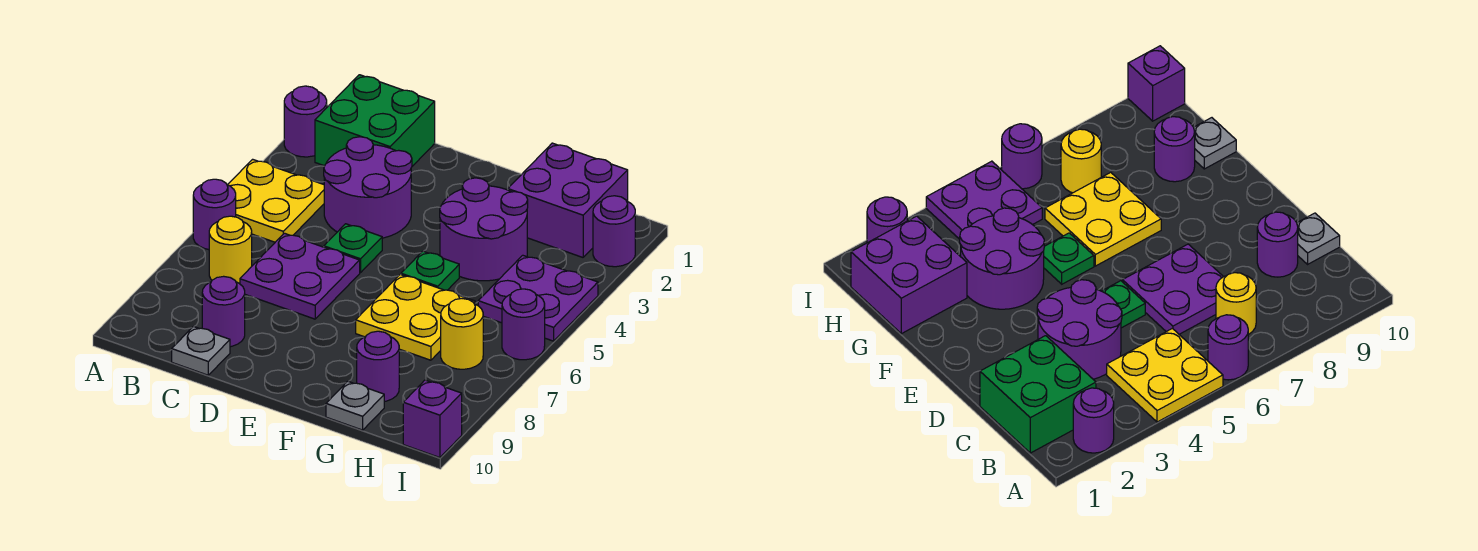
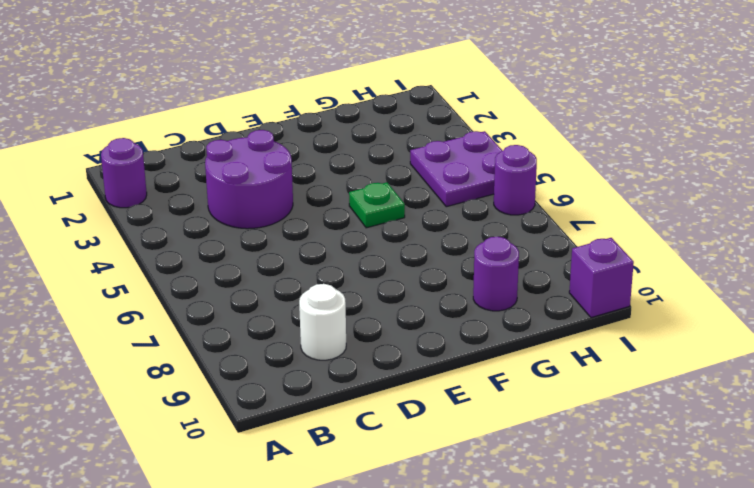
white round brick C9 level 1 -> purple round brick C9 level 1
none -> yellow plate A4:B5 level 1
none -> purple round brick A6 level 1
none -> green brick B1:C2 level 1

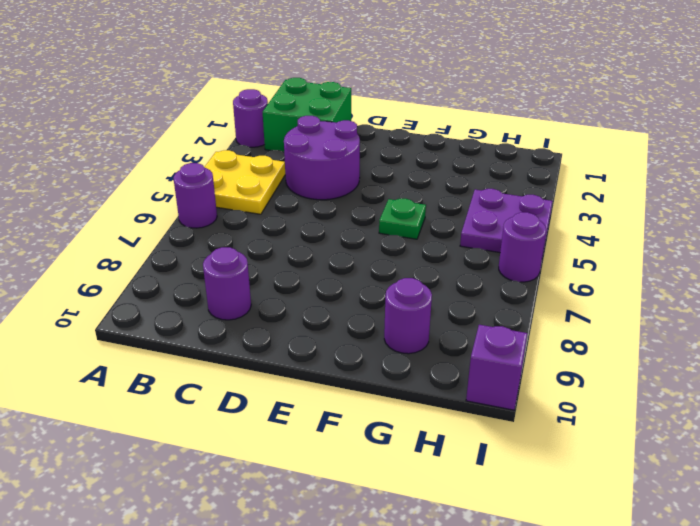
none -> yellow round brick B7 level 1
none -> purple plate C6:D7 level 1
none -> grey plate C10 level 1

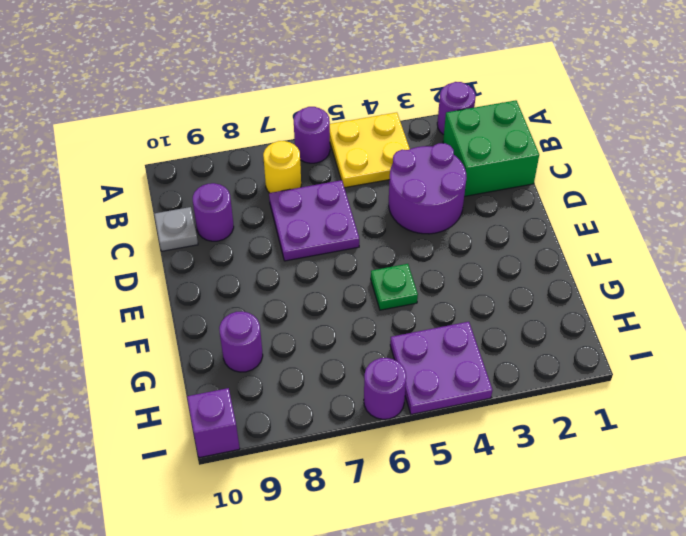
none -> green plate D5 level 1
none -> purple round brick F3:G4 level 1
none -> yellow plate F6:G7 level 1

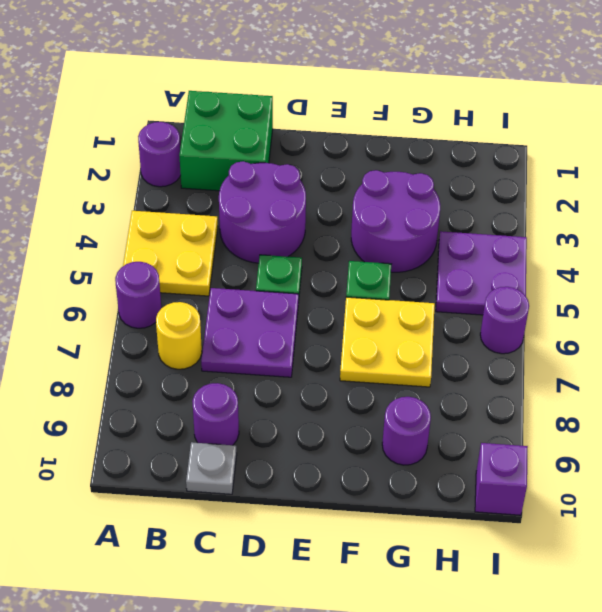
none -> purple brick G1:H2 level 1
none -> grey plate G10 level 1
none -> yellow round brick H7 level 1

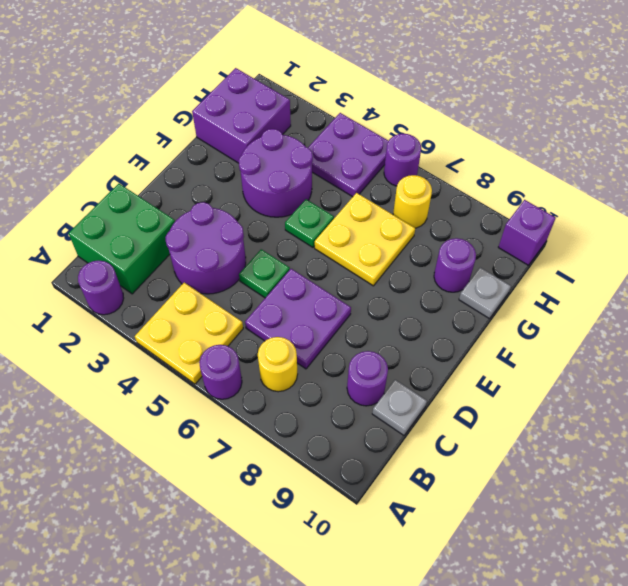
none -> purple round brick I2 level 1

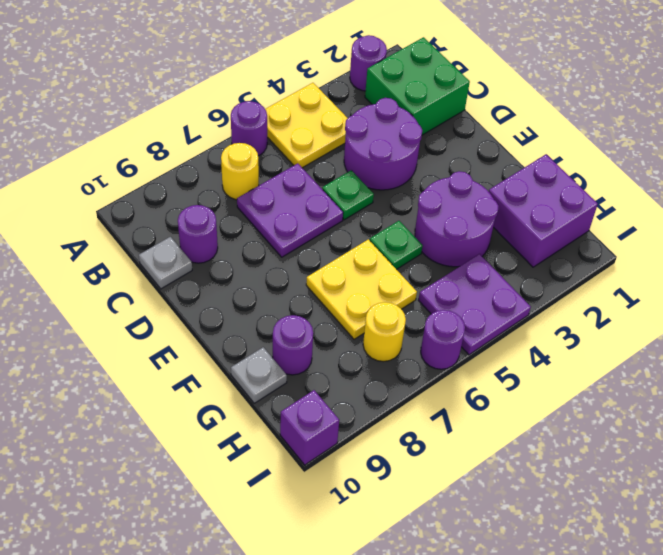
none -> purple round brick I2 level 1

